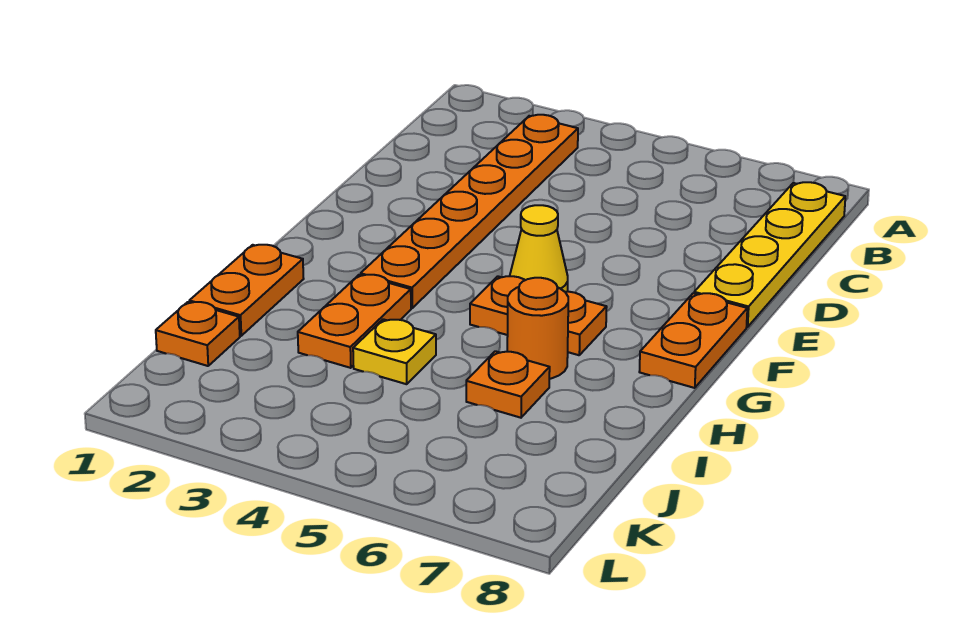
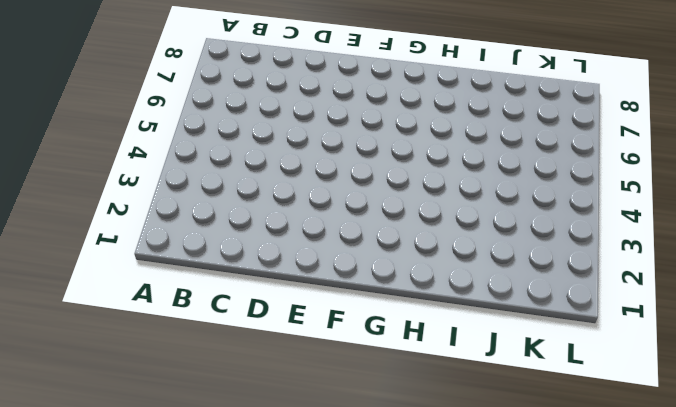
none -> orange plate B3:G3 level 1
none -> yellow plate B8:E8 level 1

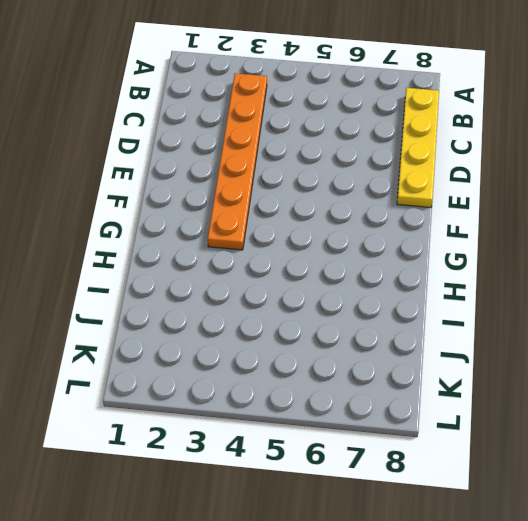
none -> yellow cone F5 level 1
none -> orange plate F8:G8 level 1

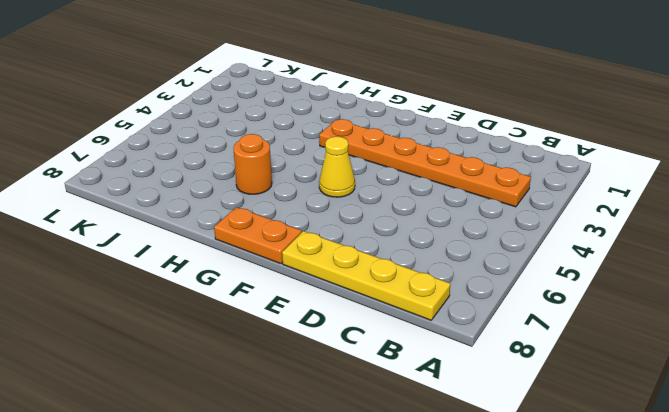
none -> orange plate G5:G6 level 1
none -> orange plate H1:I1 level 1

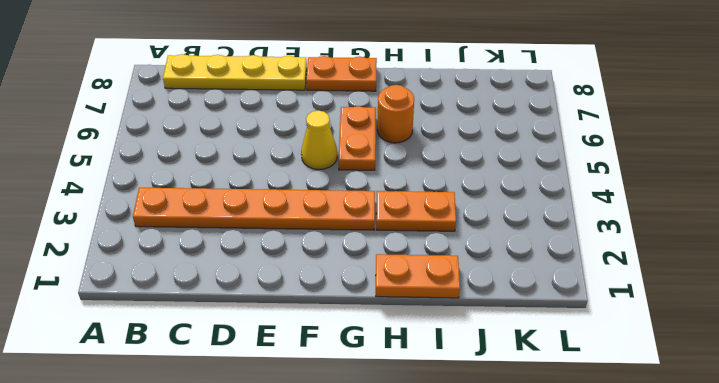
none -> yellow plate I4 level 1
none -> orange plate I6 level 1

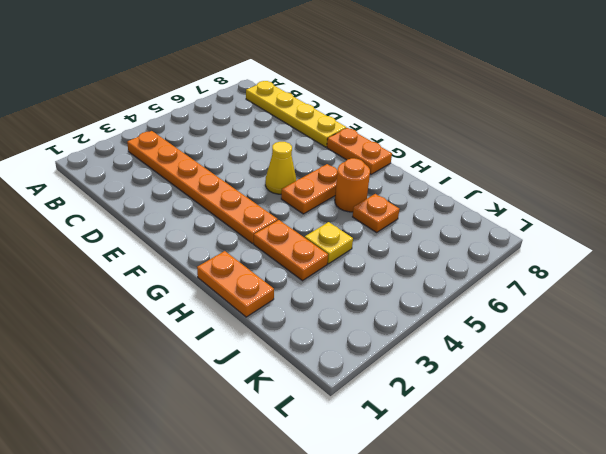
none -> orange plate J1 level 1

